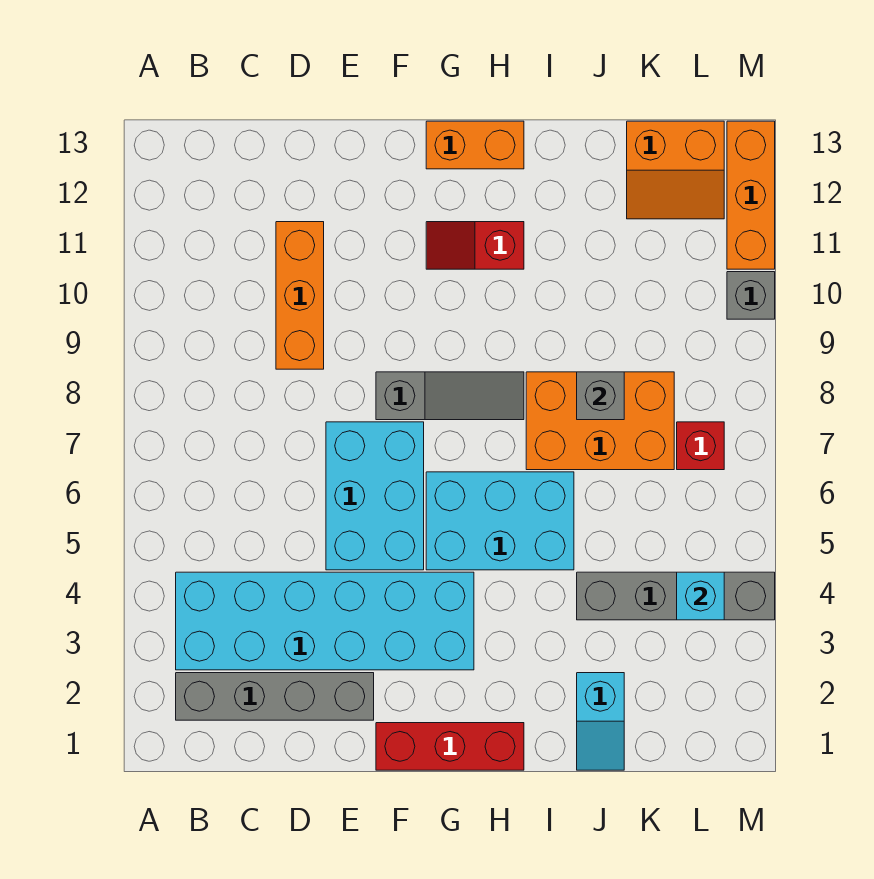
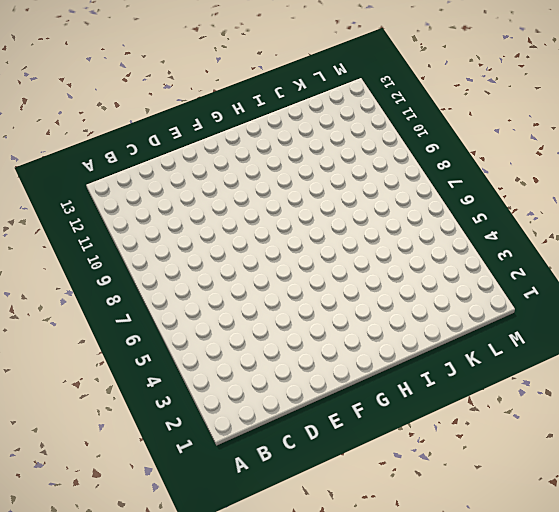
none -> grey brick B2:E2 level 1
none -> cyan brick B3:G4 level 1
none -> orange brick D9:D11 level 1

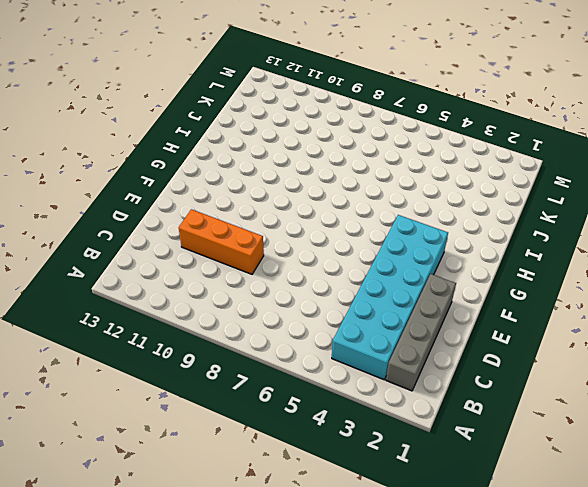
none -> cyan brick E5:F7 level 1
none -> red brick F1:H1 level 1
none -> grey slope F8:H8 level 1 top F

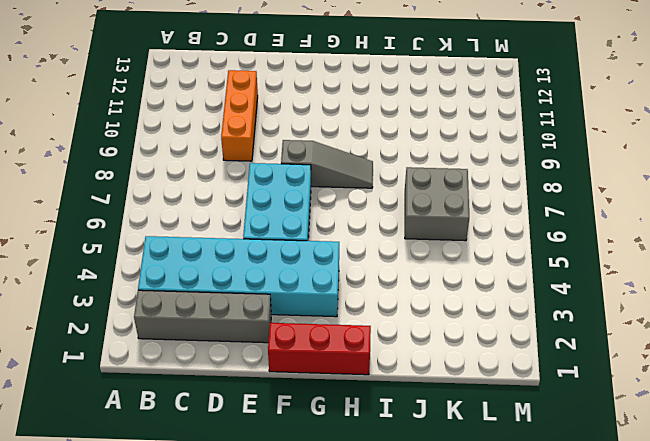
grey brick J6:K7 level 1 -> orange brick I7:K8 level 1
none -> cyan brick G5:I6 level 1
none -> red slope G11:H11 level 1 top H
none -> orange brick G13:H13 level 1

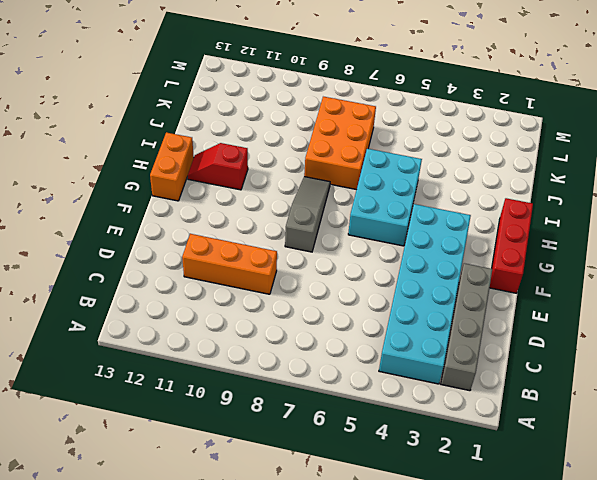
red slope H11:H12 level 1 top 11 -> red slope G11:H11 level 1 top H
none -> cyan brick E5:F7 level 1
none -> cyan slope J1:J2 level 1 top 2
none -> grey brick J4:M4 level 1

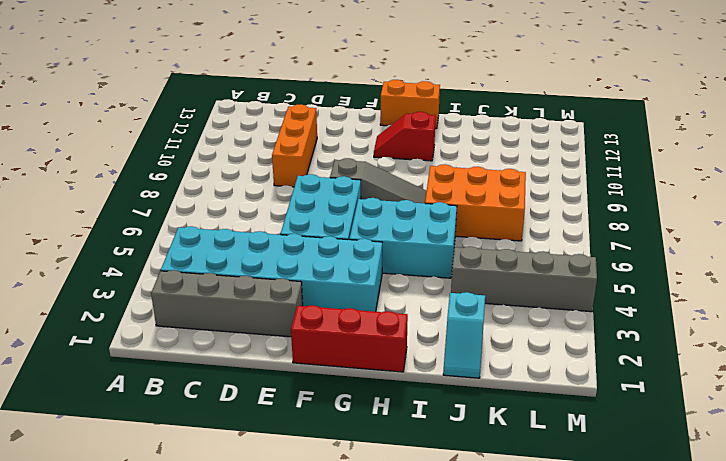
none -> orange slope K12:L13 level 1 top 13
none -> red brick L7 level 1
none -> grey brick M10 level 1

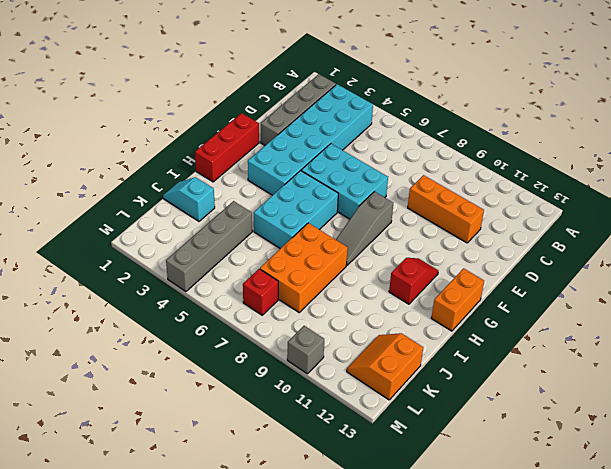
none -> orange brick M11:M13 level 1
none -> grey brick J8 level 2
none -> cyan brick L4 level 2

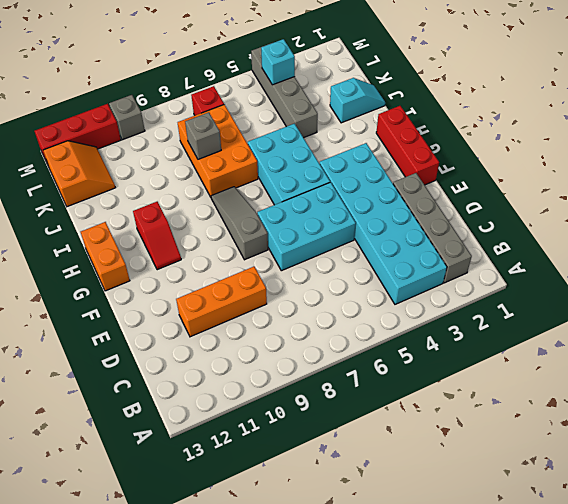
red brick M11:M13 level 1 -> orange brick M11:M13 level 1

